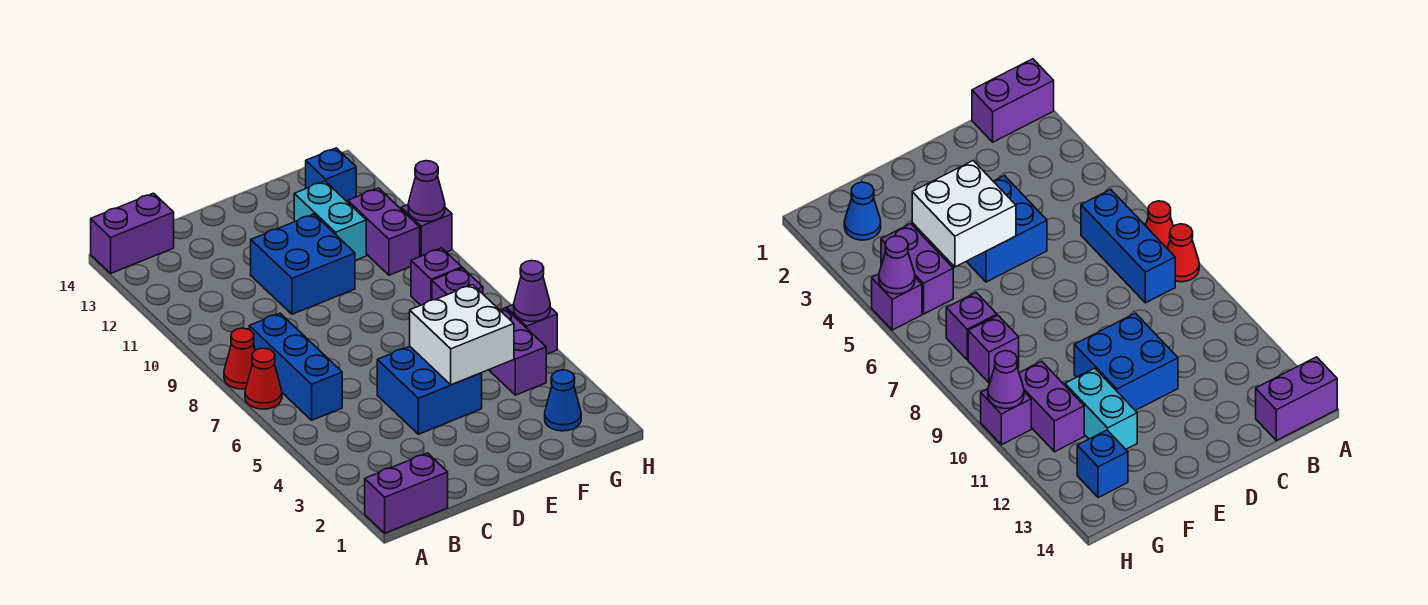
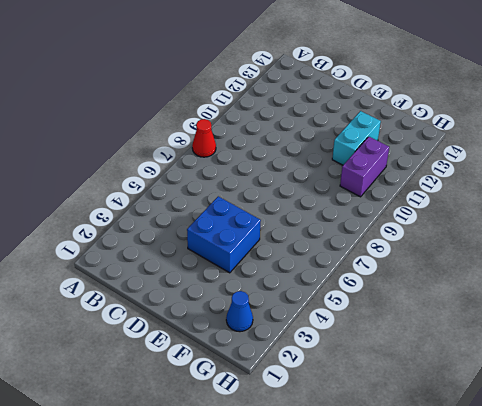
none -> purple brick A1:B1 level 1
none -> red cone A7 level 1
none -> purple brick A14:B14 level 1

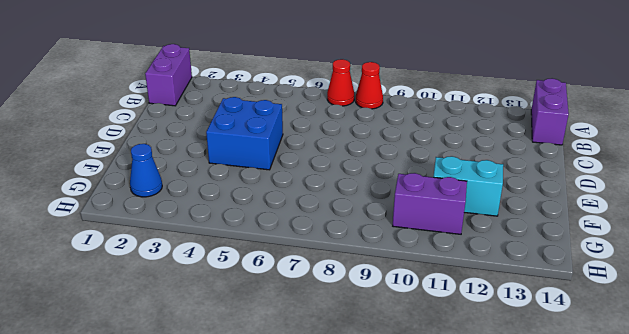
none -> blue brick B6:B8 level 1
none -> blue brick D10:E11 level 1
none -> purple brick G4:G5 level 1

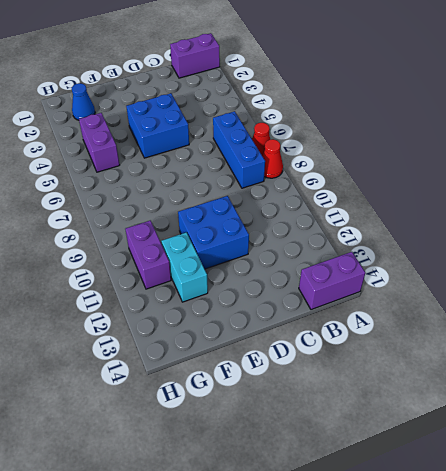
none -> purple brick G7 level 1
none -> purple brick G8 level 1
none -> blue brick G13 level 1

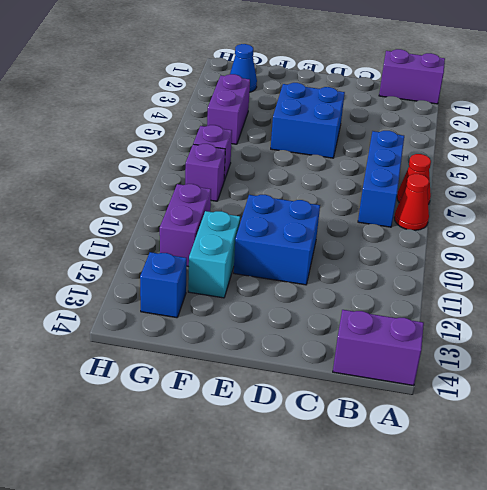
none -> purple brick H5 level 1
none -> purple brick H10 level 1
none -> white brick E4:F5 level 2

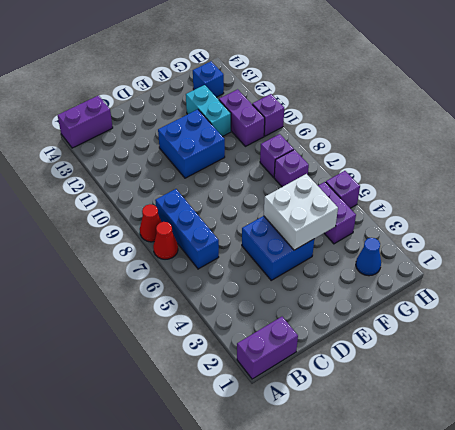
none -> purple cone H5 level 2
none -> purple cone H10 level 2

